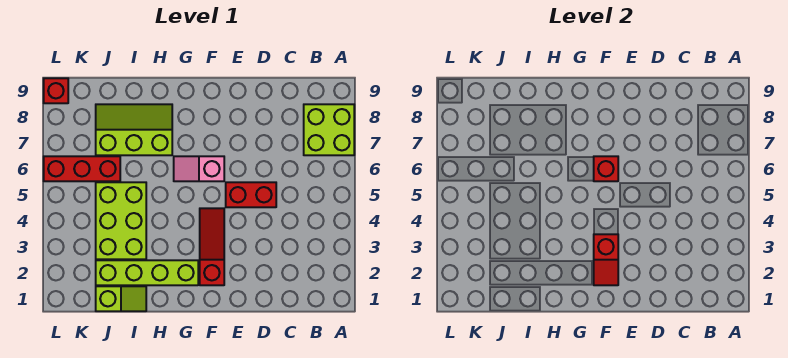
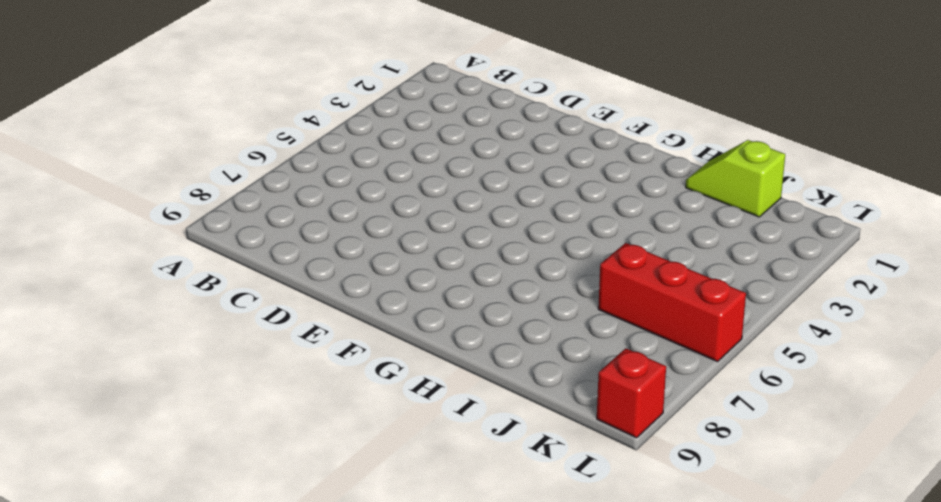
none -> lime brick A7:B8 level 1
none -> red brick D5:E5 level 1
none -> red slope F2:F4 level 1 top 2

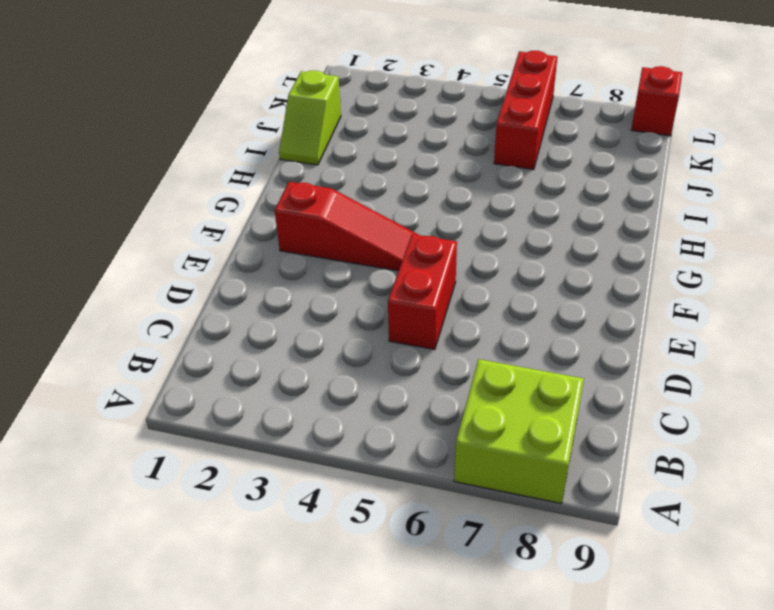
none -> pink slope F6:G6 level 1 top F
none -> lime brick G2:J2 level 1
none -> lime slope H7:J8 level 1 top 7

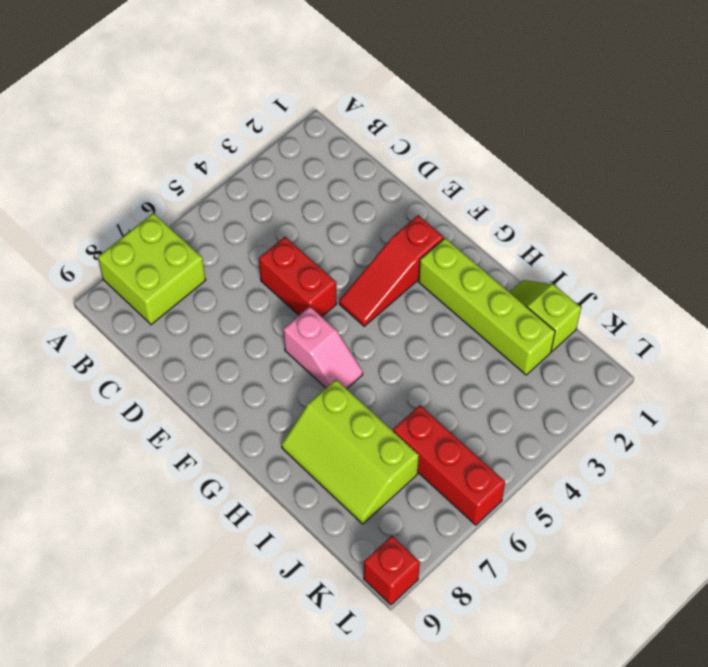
none -> lime brick I3:J5 level 1
none -> red slope F2:F3 level 2 top 3
none -> red brick F6 level 2

